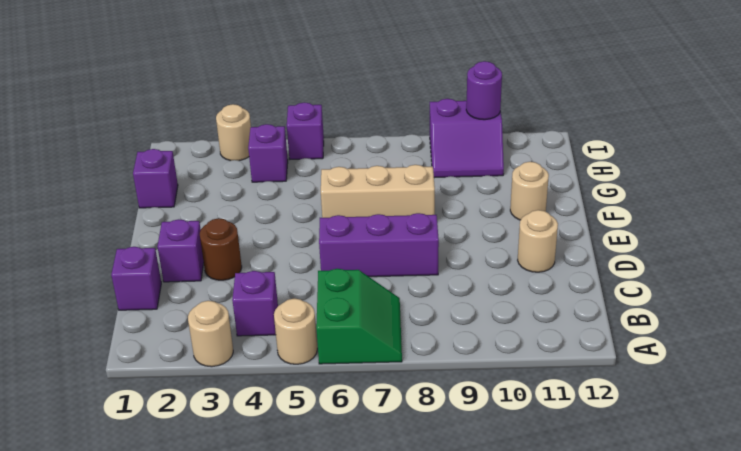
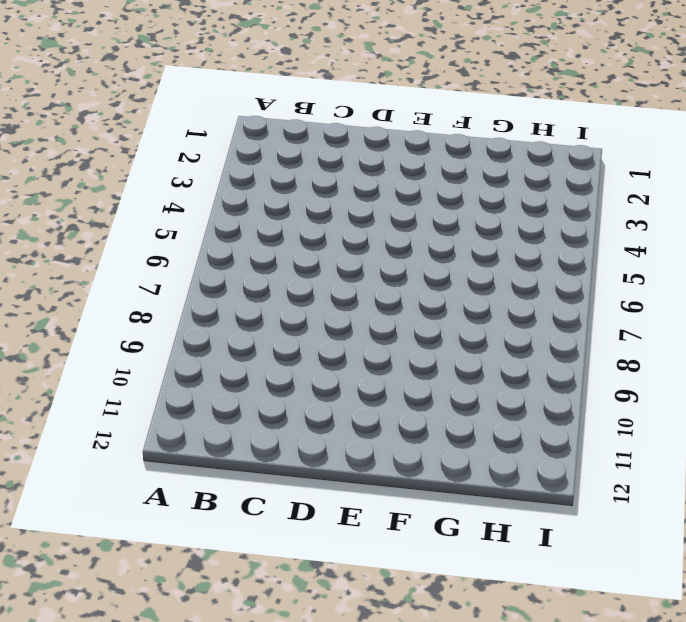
none -> tan round brick A3 level 1
none -> tan round brick A5 level 1
none -> green slope A6:B7 level 1 top 6

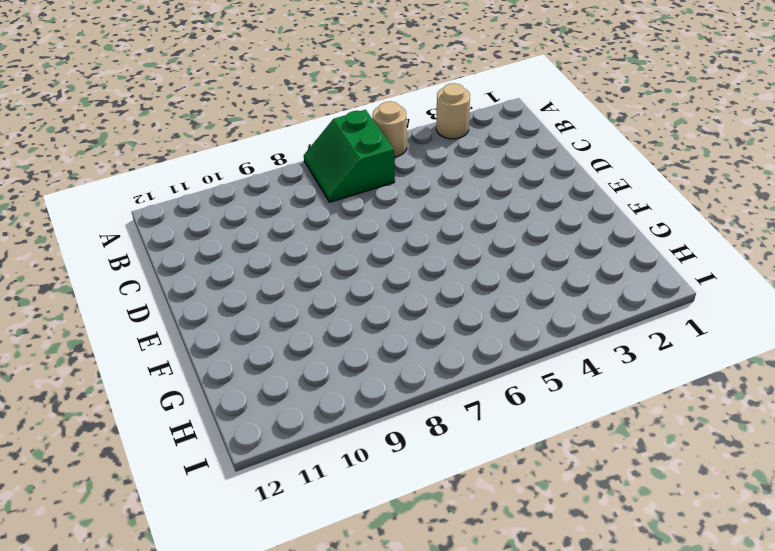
none -> purple brick B4 level 1
none -> purple brick C1 level 1
none -> purple brick D2 level 1

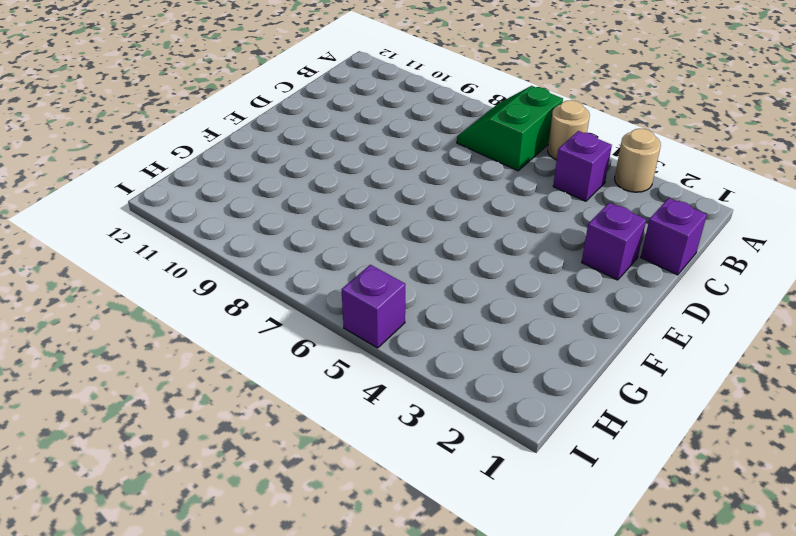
none -> brown round brick D3 level 1
none -> purple brick D6:D8 level 1
none -> tan round brick D11 level 1

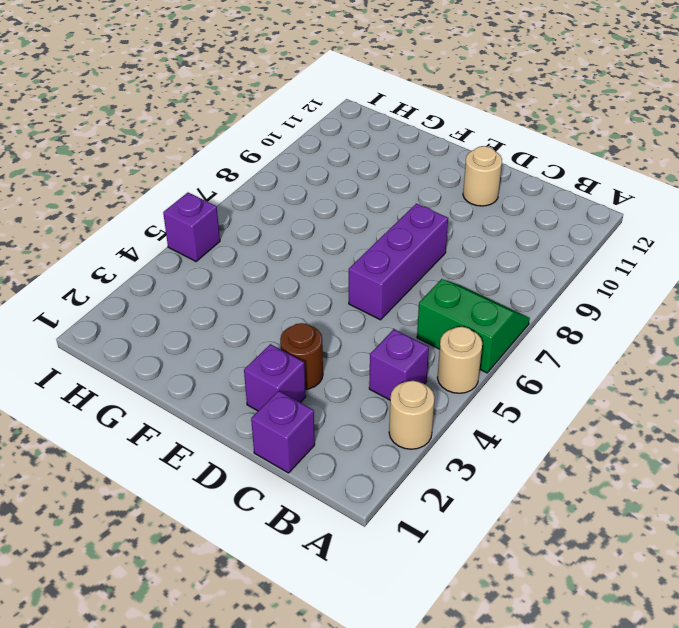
none -> tan brick F6:F8 level 1
none -> tan round brick F11 level 1
none -> purple brick G1 level 1

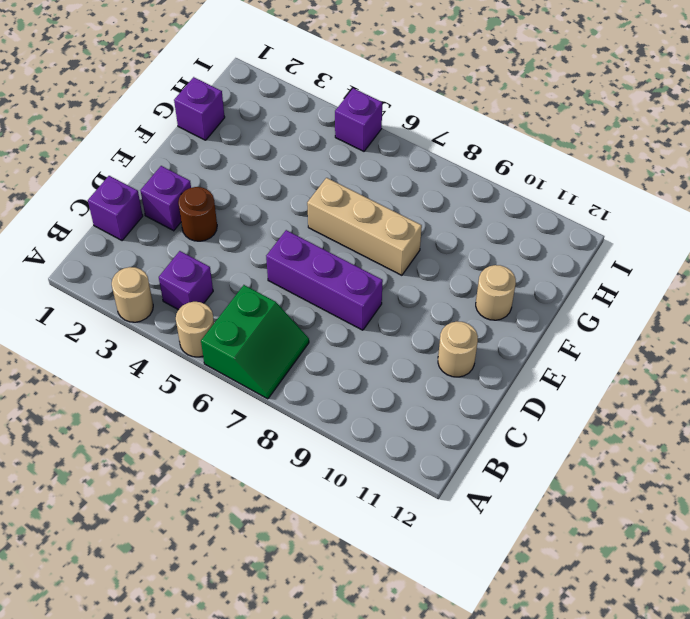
none -> purple brick H4 level 1
none -> purple slope H9:I10 level 1 top I
none -> tan round brick I3 level 1

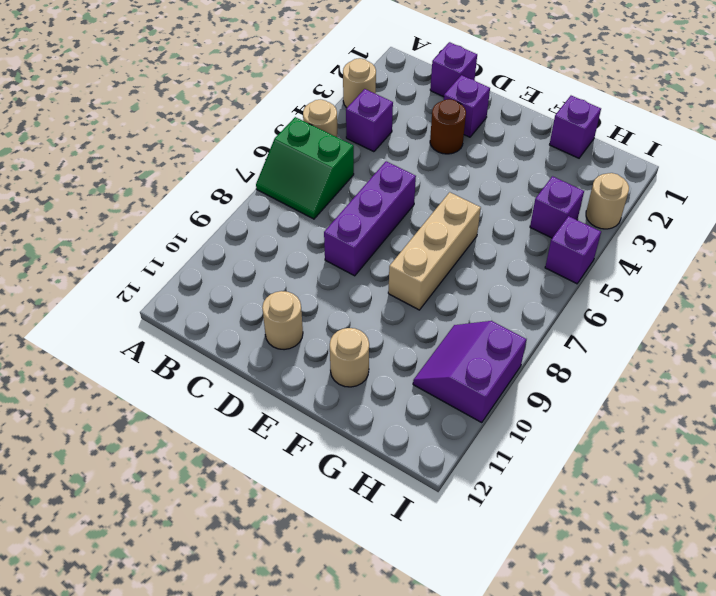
none -> purple round brick I10 level 2

